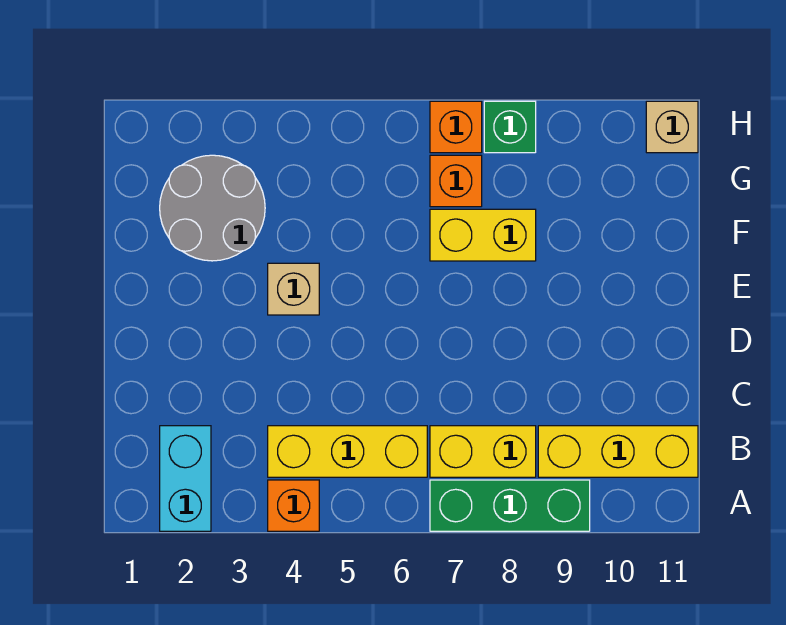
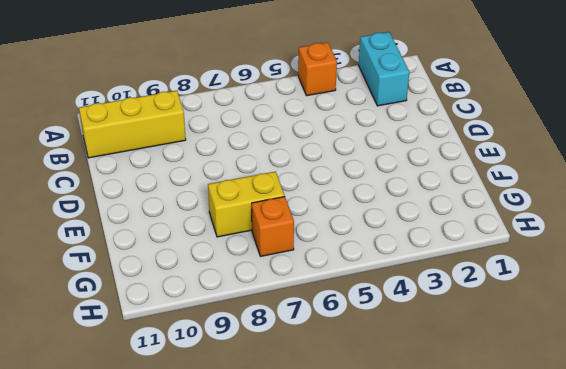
none -> green brick A7:A9 level 1
none -> yellow brick B4:B6 level 1
none -> yellow brick B7:B8 level 1

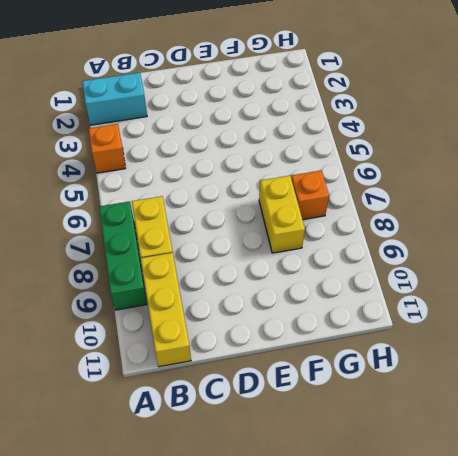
none -> yellow brick B4:B6 level 1
none -> tan brick E4 level 1
none -> grey round brick F2:G3 level 1

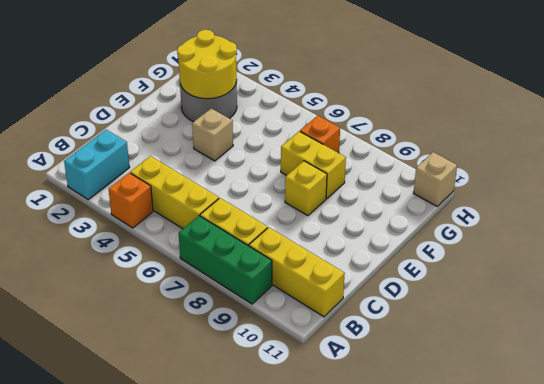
yellow brick E8 level 1 -> none
yellow round brick F2:G3 level 2 -> none
none -> orange brick H7 level 1
none -> green brick H8 level 1

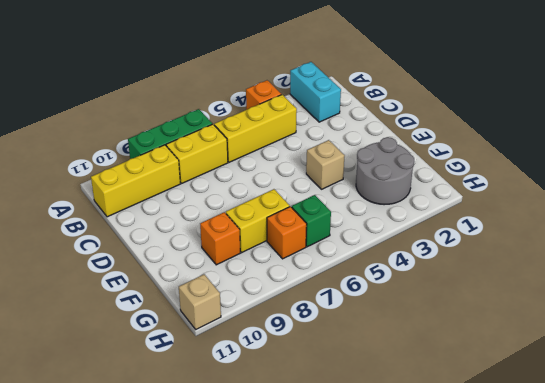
orange brick F9 level 1 -> orange brick H7 level 1
green brick G6 level 1 -> green brick H8 level 1

